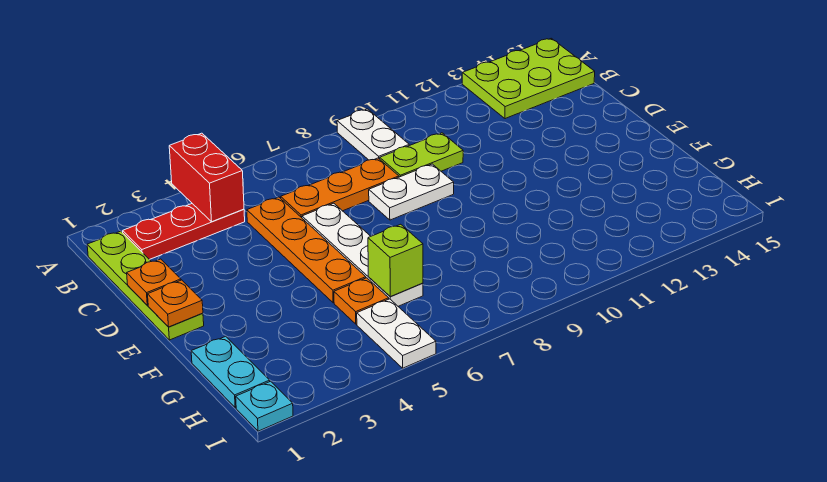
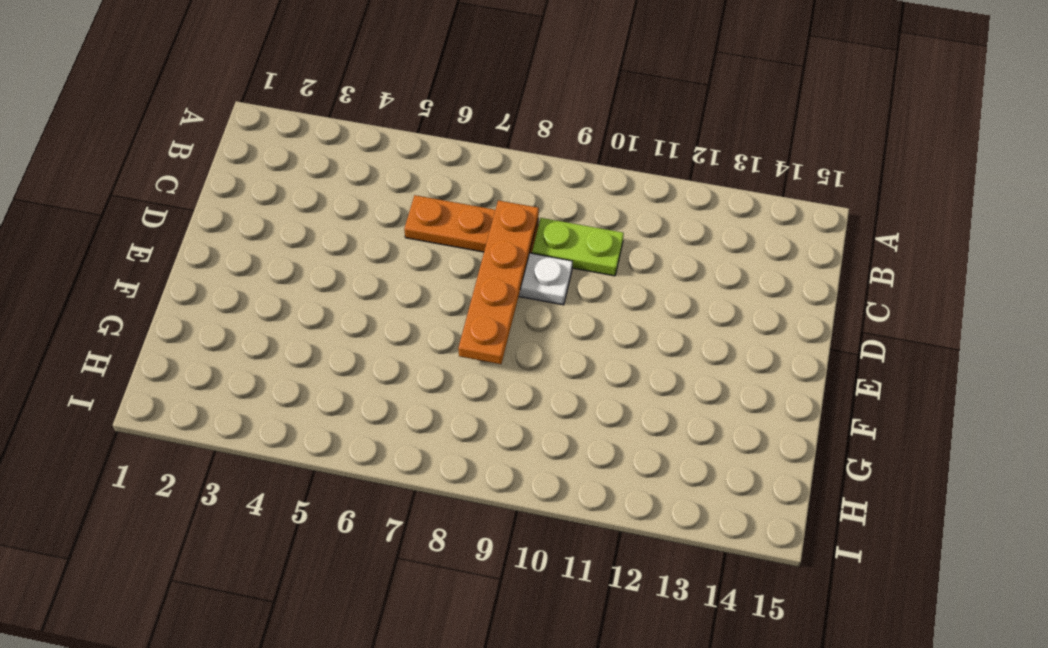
orange plate C8:F8 level 2 -> orange plate C5:F5 level 1
none -> white plate A9:B9 level 1
none -> lime plate A13:B15 level 1
none -> lime plate B1:E1 level 1

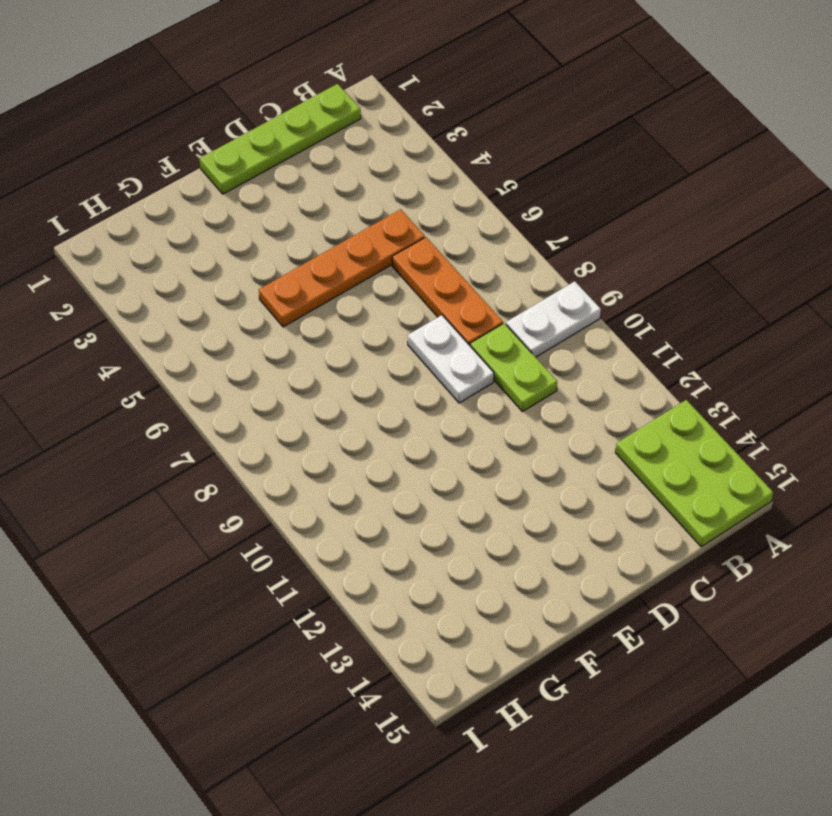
none -> red plate B2:B4 level 1
none -> white plate D6:G6 level 1
none -> cyan plate G1:H1 level 1

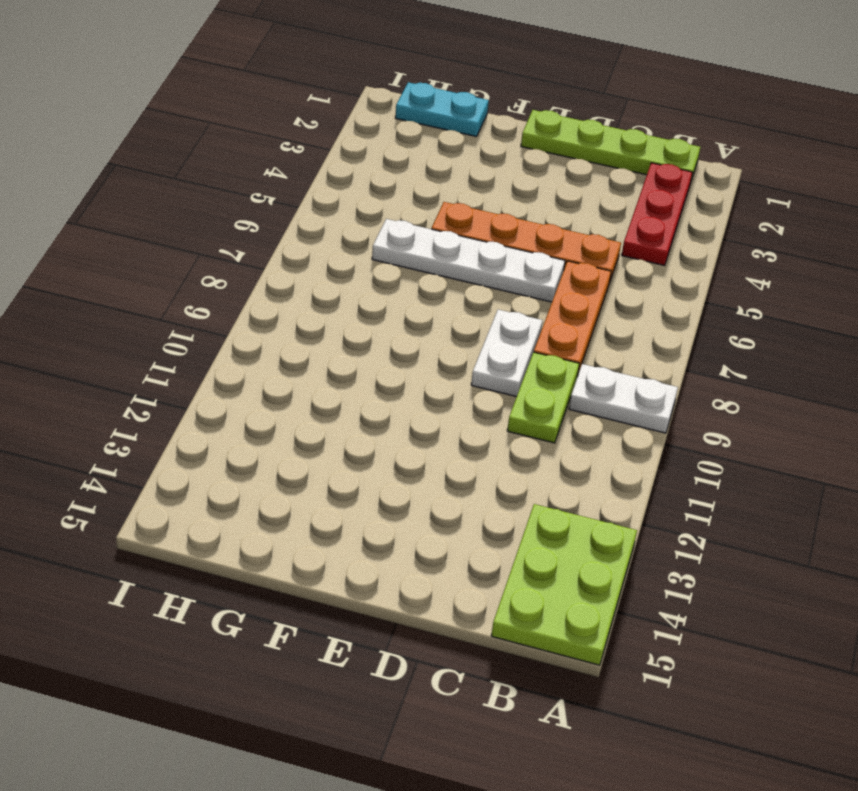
none -> orange plate G5 level 1
none -> white plate H5:I5 level 1
none -> cyan plate I1 level 1

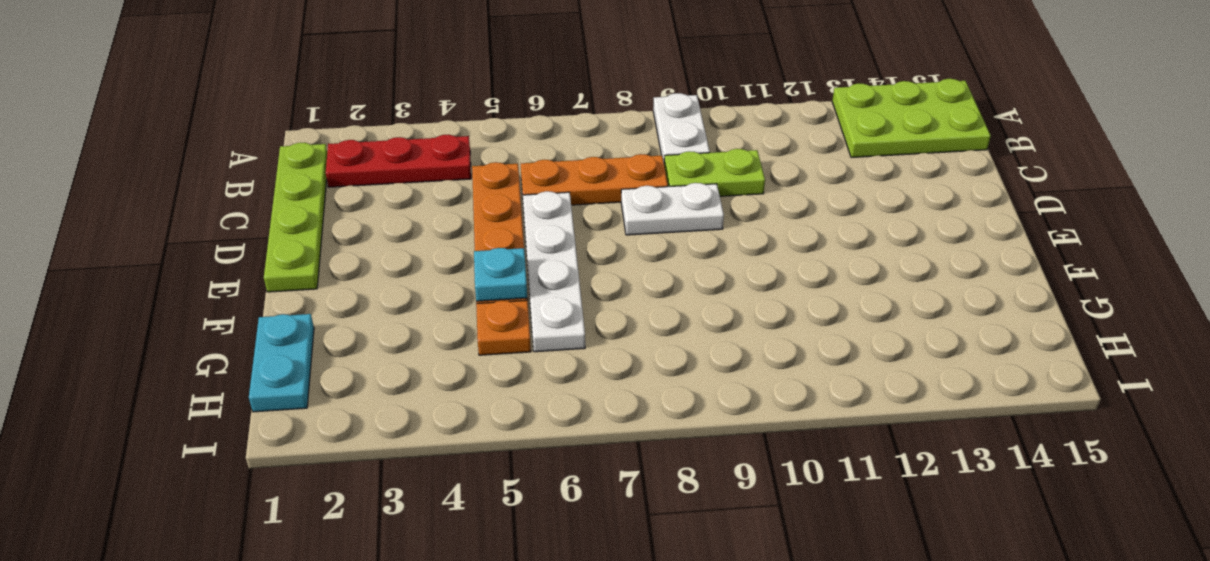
cyan plate F5 level 2 -> cyan plate I1 level 1
none -> white plate H5:I5 level 1
none -> red brick A4:B4 level 2
none -> orange plate D1 level 2

